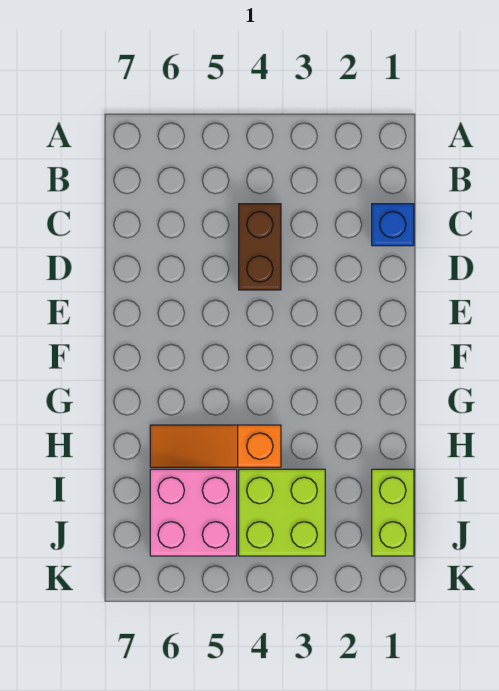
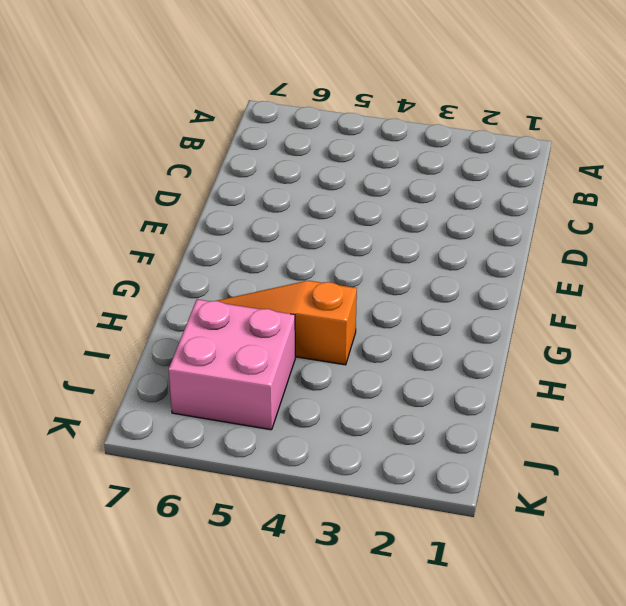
none -> blue brick C1 level 1
none -> brown brick C4:D4 level 1

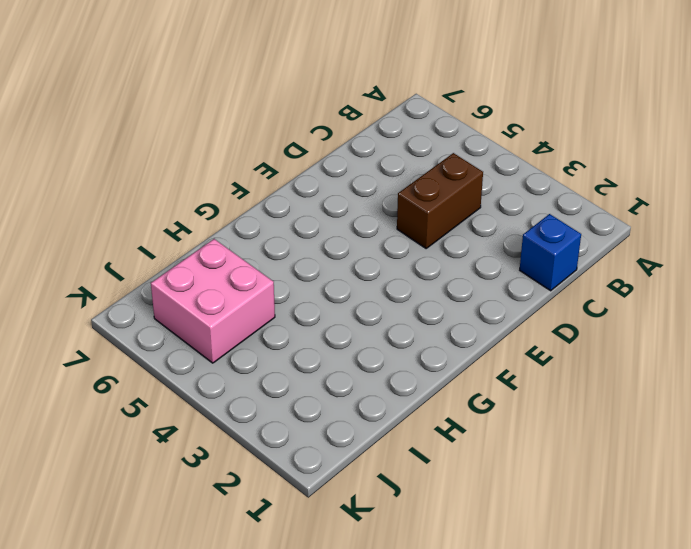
none -> orange slope H4:H6 level 1 top 4
none -> lime brick I1:J1 level 1

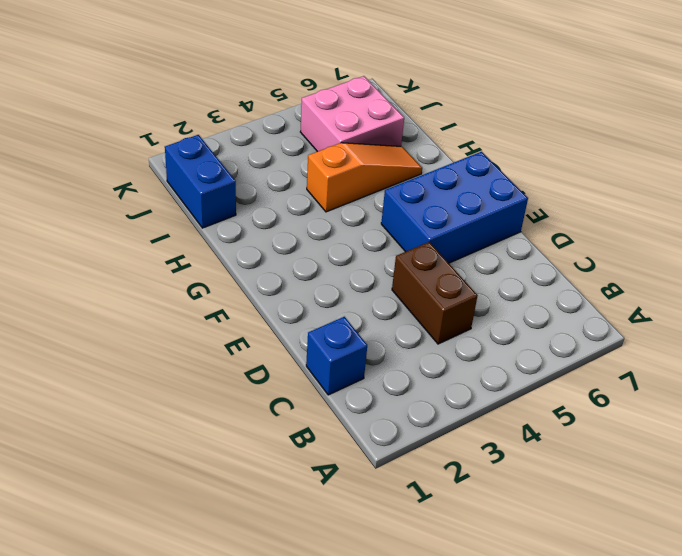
blue brick E5:F7 level 1 -> none
blue brick I1:J1 level 1 -> lime brick I1:J1 level 1
none -> lime brick I3:J4 level 1

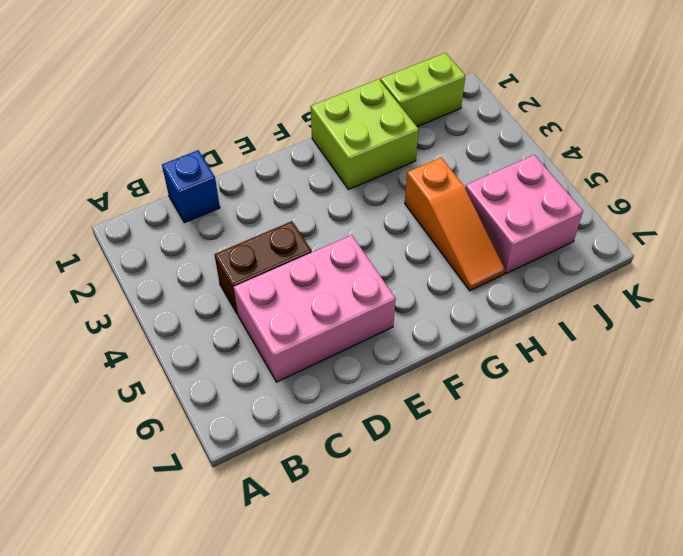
pink brick C5:E6 level 1 -> none
lime brick G1:H2 level 1 -> lime brick I3:J4 level 1

